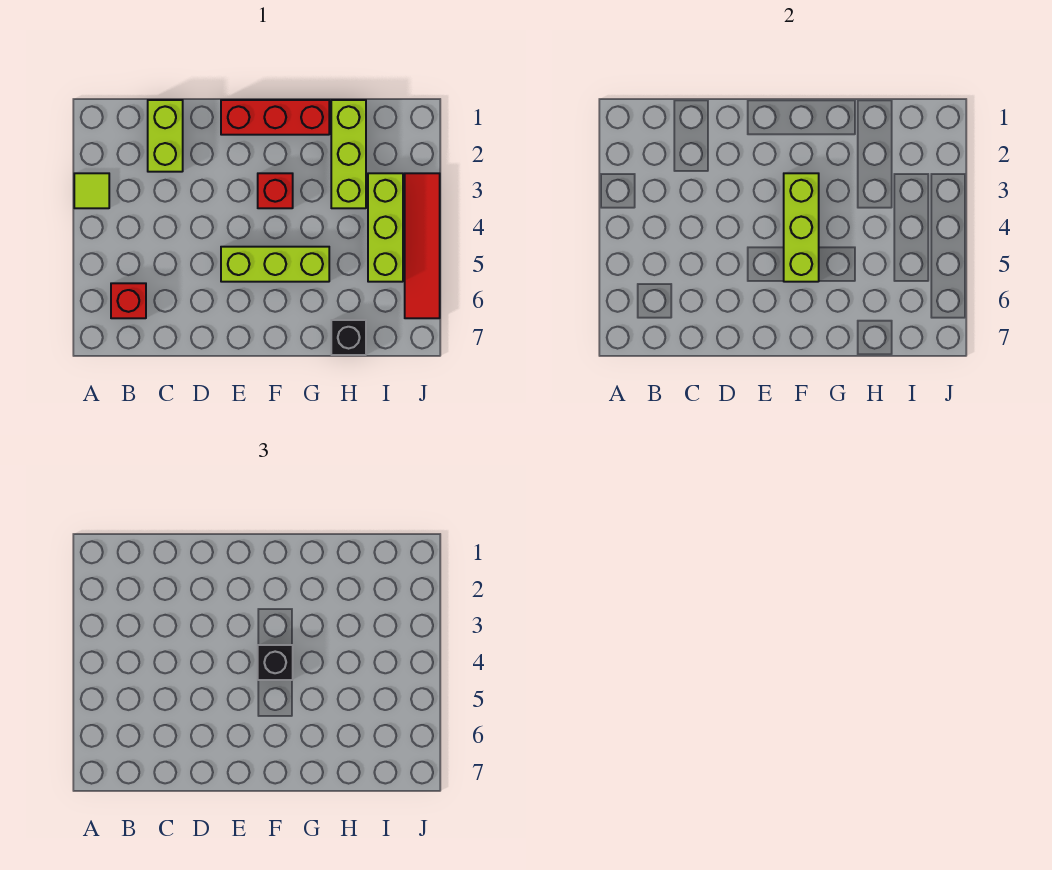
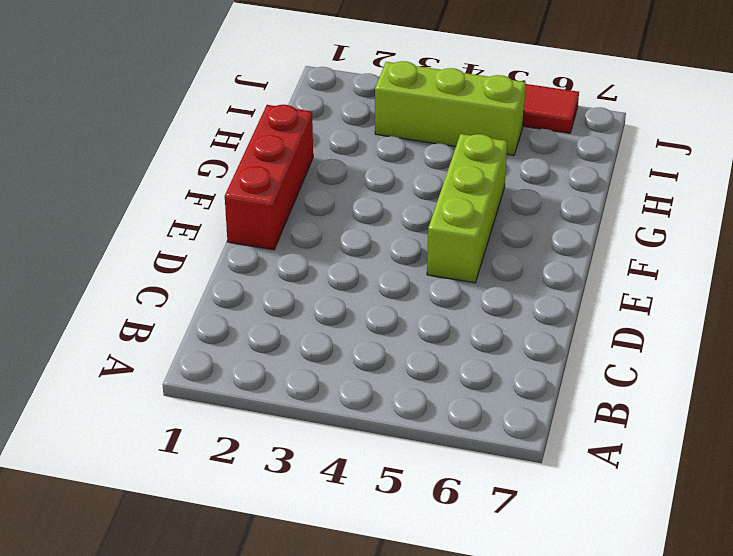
none -> lime tile A3 level 1
none -> red brick B6 level 1
none -> lime brick C1:C2 level 1

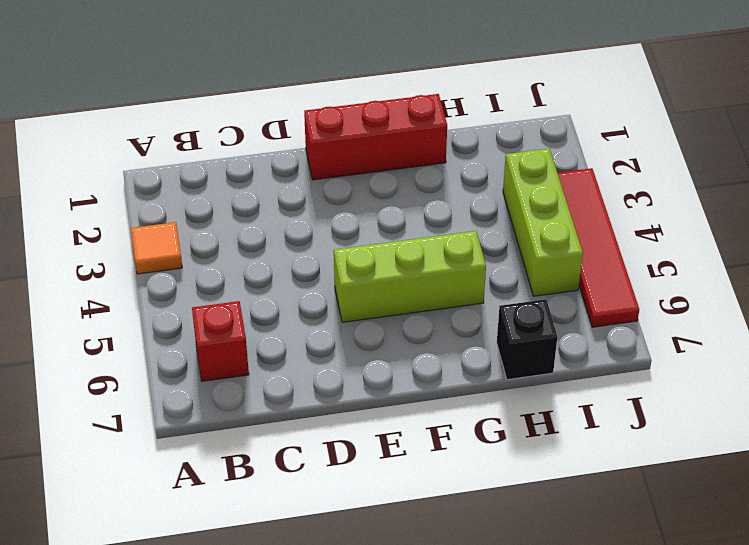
orange tile A3 level 1 -> lime tile A3 level 1
none -> lime brick C1:C2 level 1
none -> red brick F3 level 1
none -> lime brick H1:H3 level 1

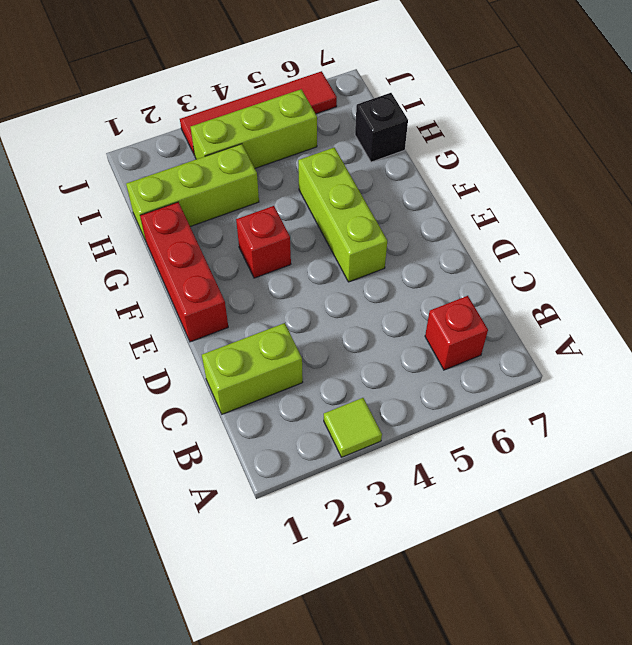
none -> lime brick F3:F5 level 2
none -> black brick F4 level 3

